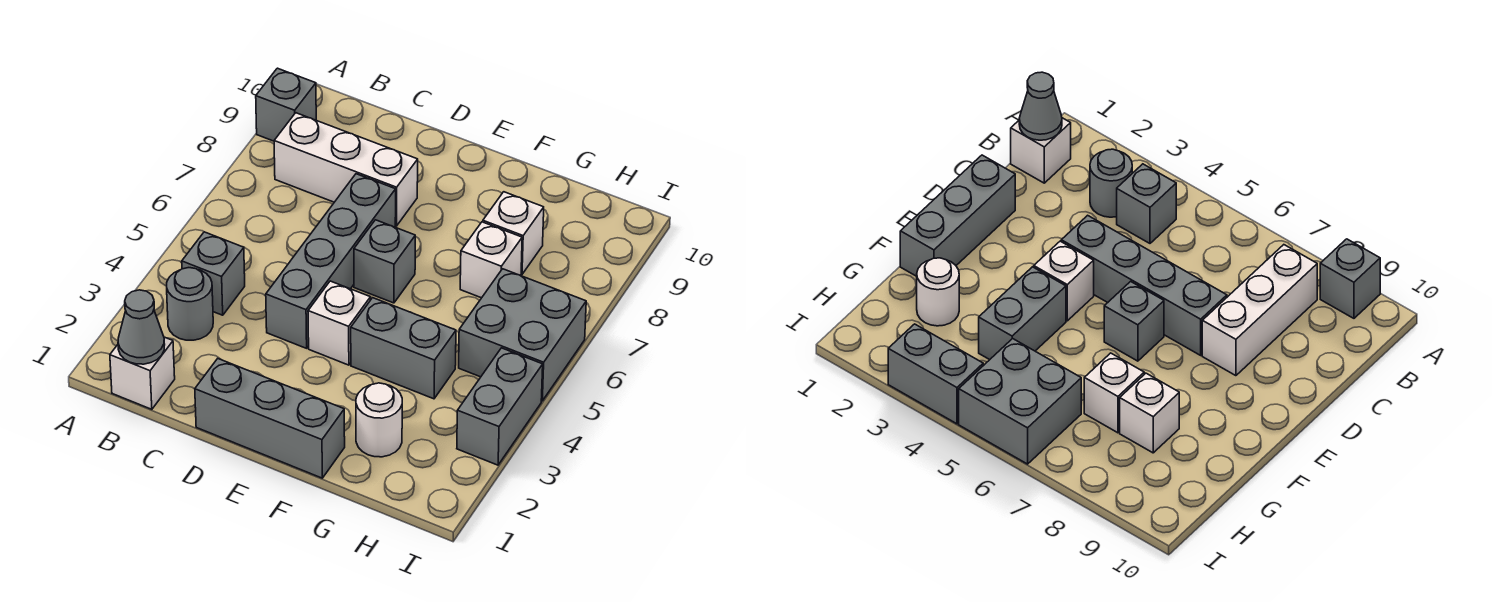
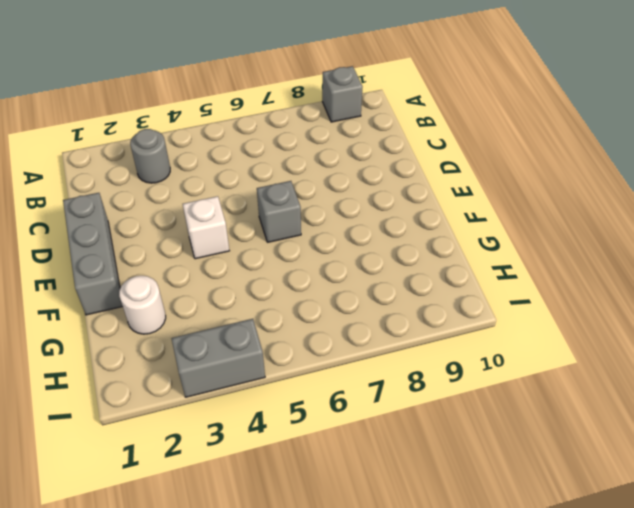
none -> white brick B1 level 1
none -> grey brick B4 level 1
none -> white brick B8:D8 level 1

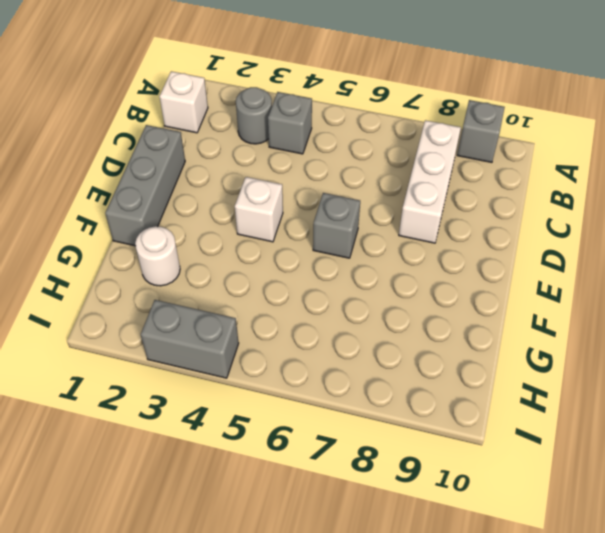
none -> grey brick D4:D7 level 1
none -> grey brick F4:G4 level 1
none -> white brick G7 level 1

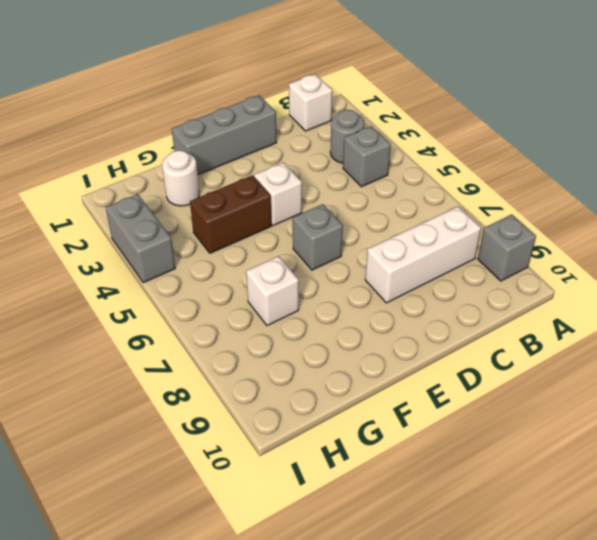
brown brick F4:G4 level 1 -> grey brick F4:G4 level 1
none -> grey brick D4:D7 level 1
none -> white brick G8 level 1
none -> grey brick H5:I6 level 1

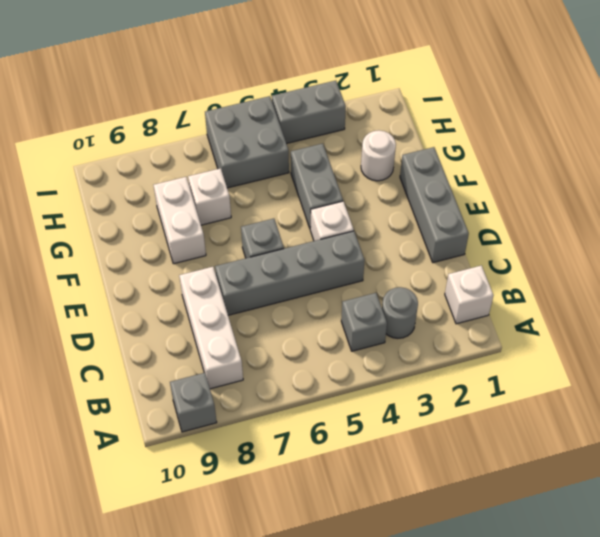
white brick F8:G8 level 1 -> white brick G8 level 1
none -> grey cone B1 level 2

